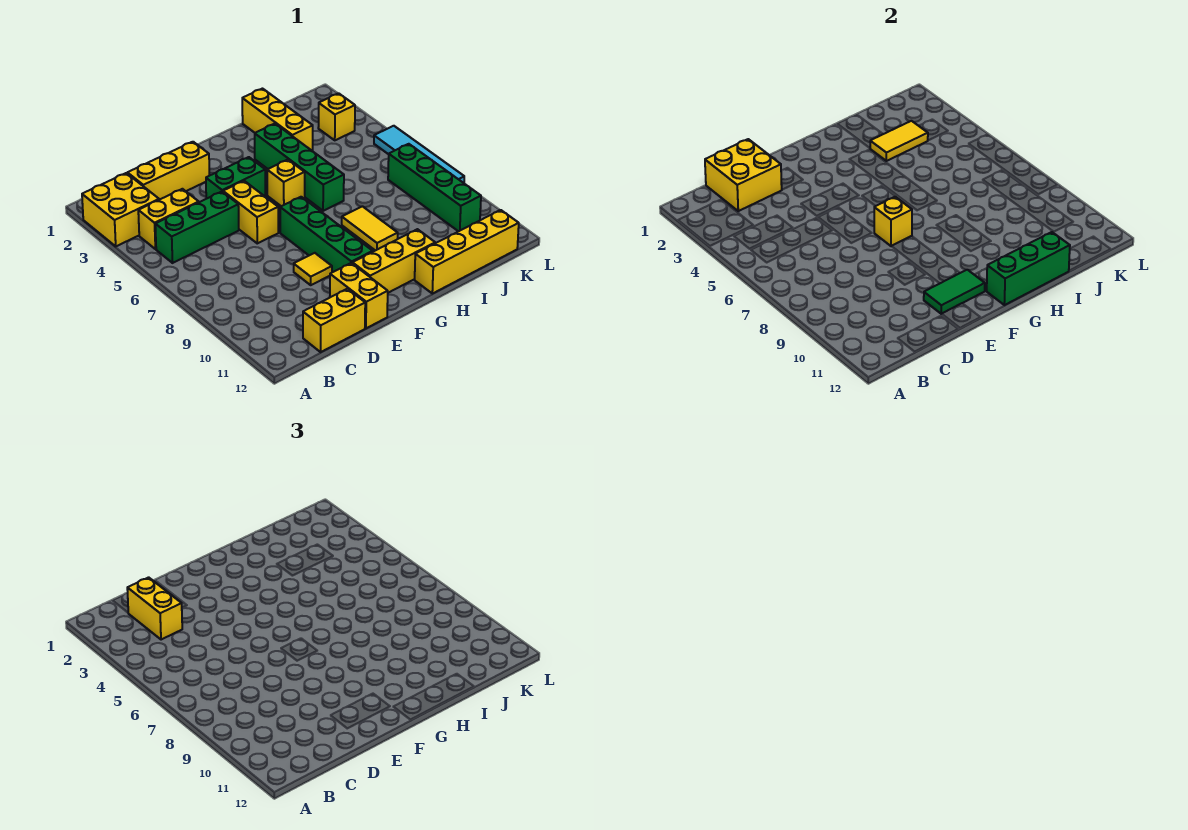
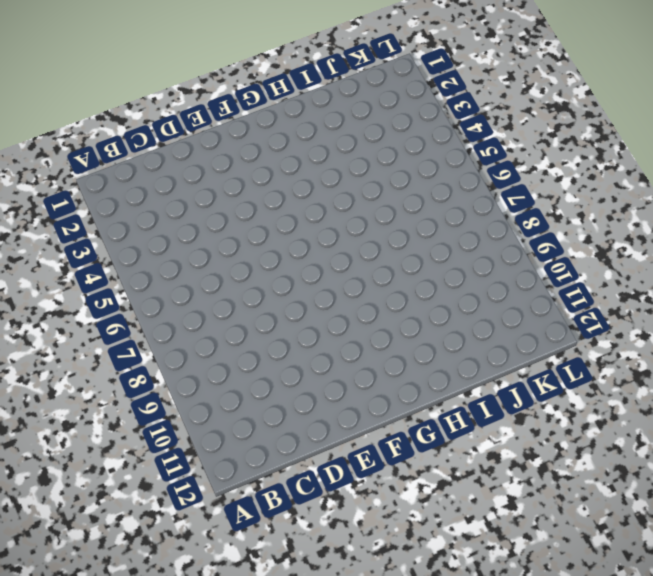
none -> yellow brick A2:B3 level 1
none -> yellow brick B4:C4 level 1
none -> green brick B5:D5 level 1

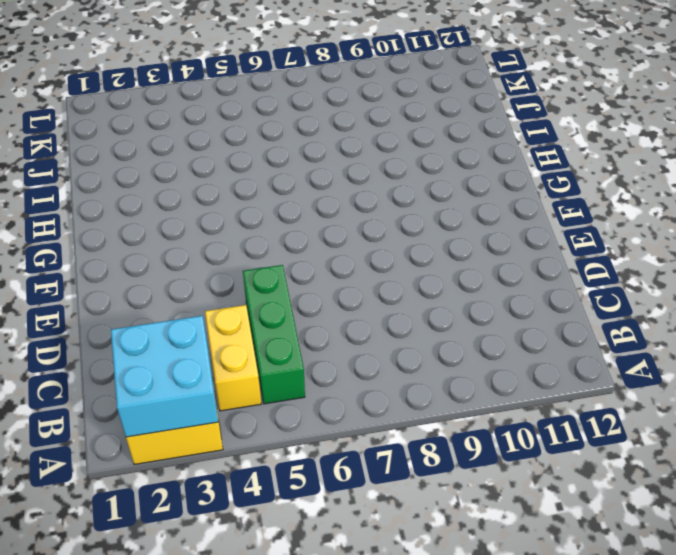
cyan brick A2:B3 level 2 -> none
none -> yellow brick C2:E2 level 1
none -> yellow brick C12:D12 level 1
none -> green brick E4:F4 level 1

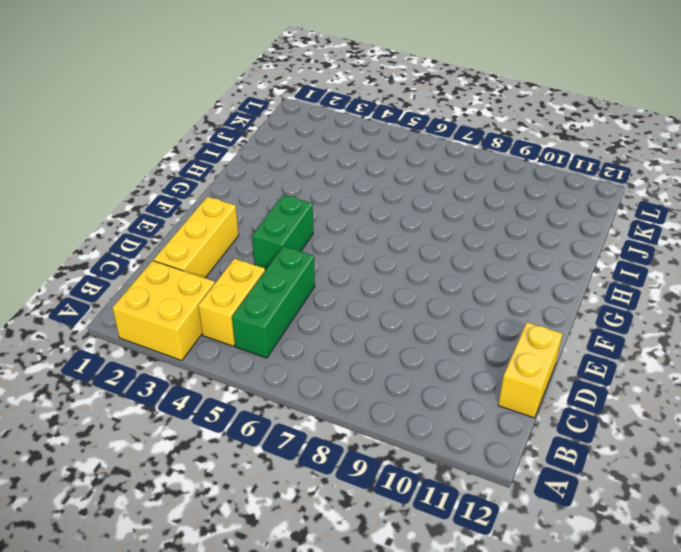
none -> yellow brick E5:E6 level 1
none -> yellow tile E9 level 1
none -> yellow brick E11:E12 level 1

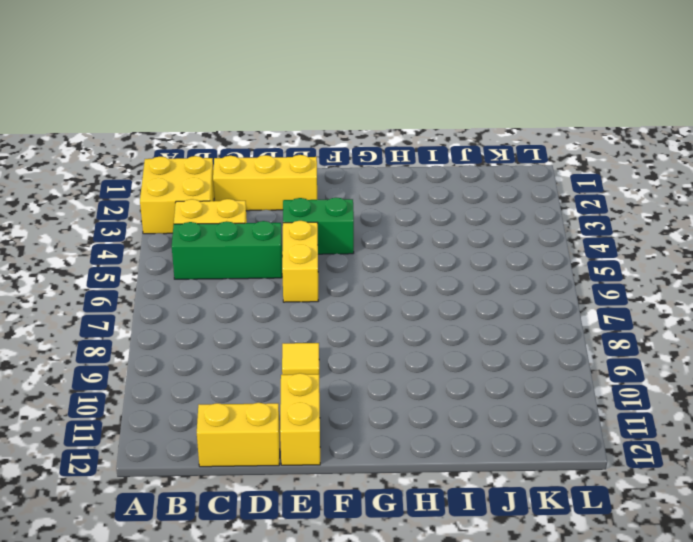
none -> green brick F7:F10 level 1
none -> yellow brick F11:H11 level 1
none -> yellow brick G5 level 1

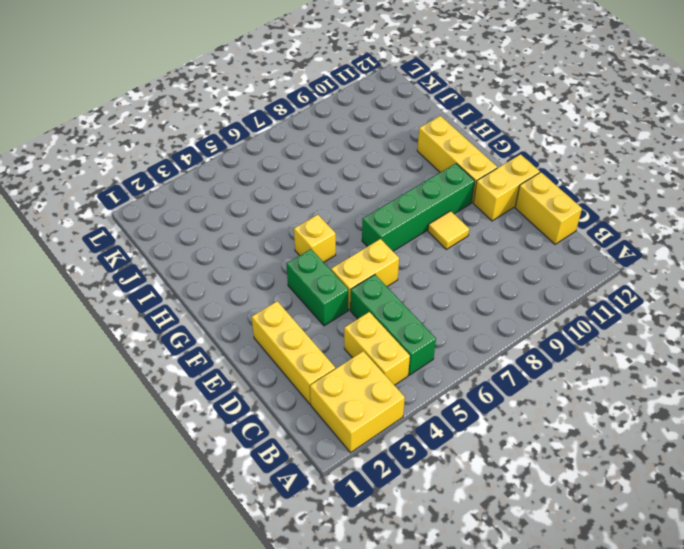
none -> green brick H3:H6 level 1
none -> yellow tile H8:H9 level 1
none -> yellow brick H12:K12 level 1

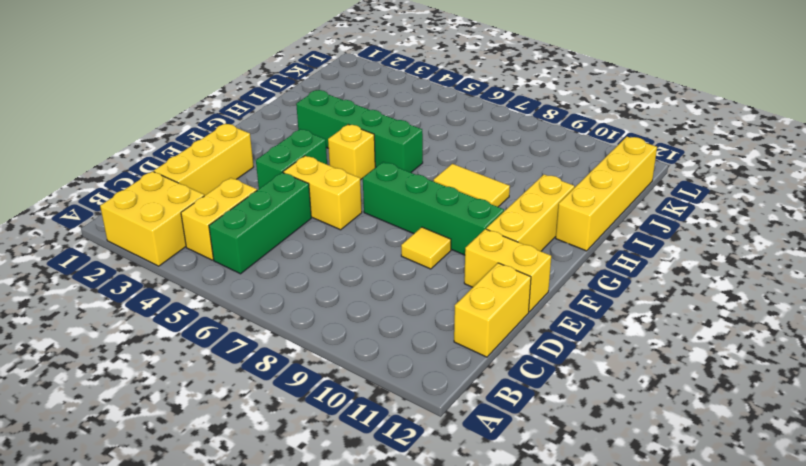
none -> yellow brick I1:I3 level 1
none -> yellow brick K3 level 1
none -> green brick K7:K10 level 1

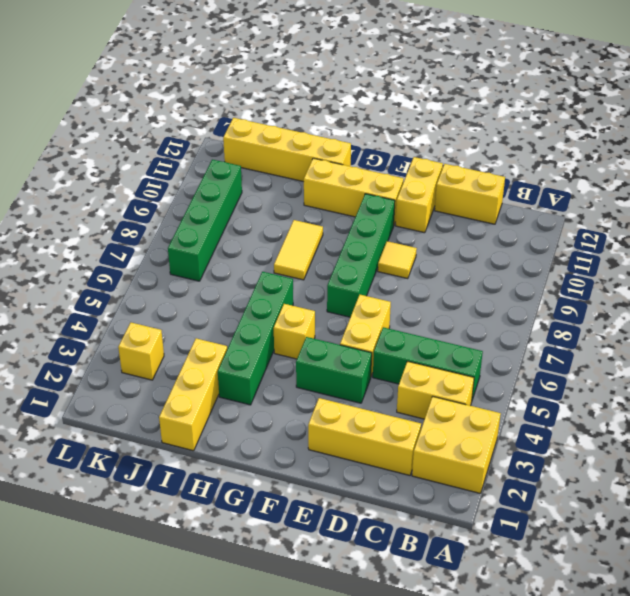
none -> cyan tile L5:L8 level 1
none -> yellow brick C1:D2 level 2
none -> green tile E11:F11 level 2

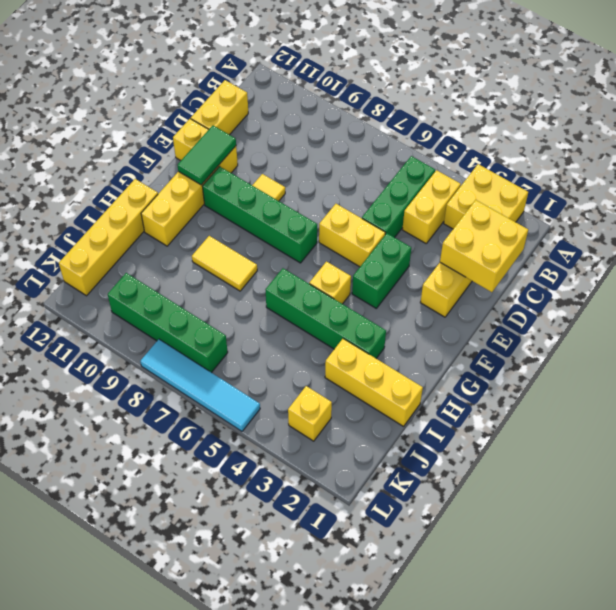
none -> yellow brick F7 level 2
none -> green brick G12:I12 level 2
none -> yellow tile I3:J3 level 2

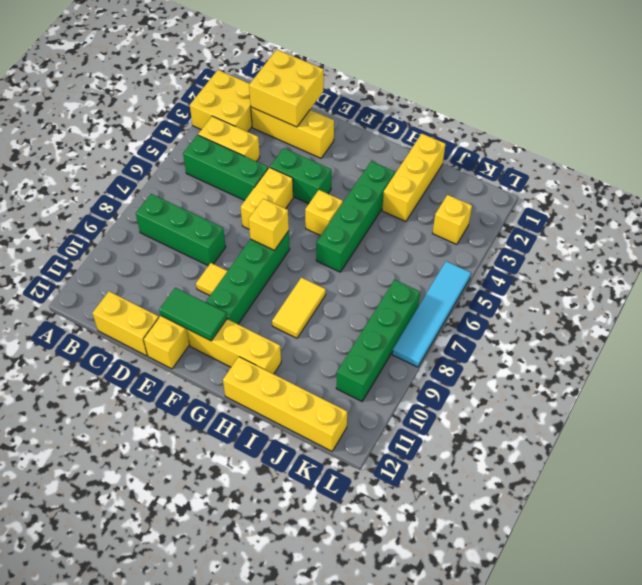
green brick B8:D8 level 1 -> green brick G12:I12 level 2
none -> yellow tile I3:J3 level 2
none -> yellow brick C2:C3 level 3

